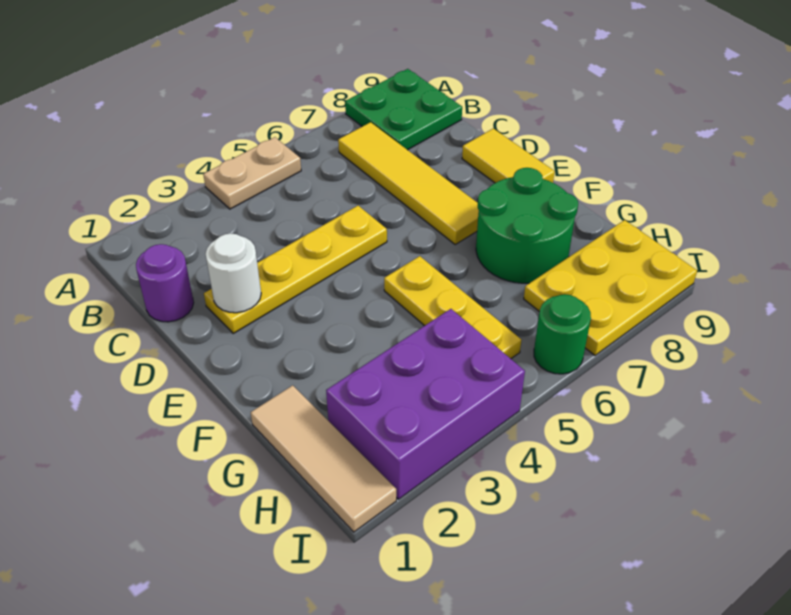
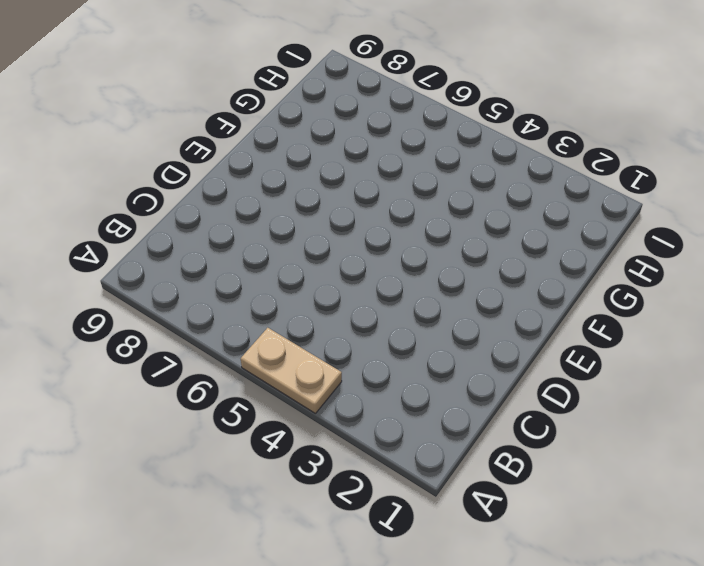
none -> green plate A8:B9 level 1
none -> yellow tile B7:E7 level 1
none -> purple round brick C1 level 1

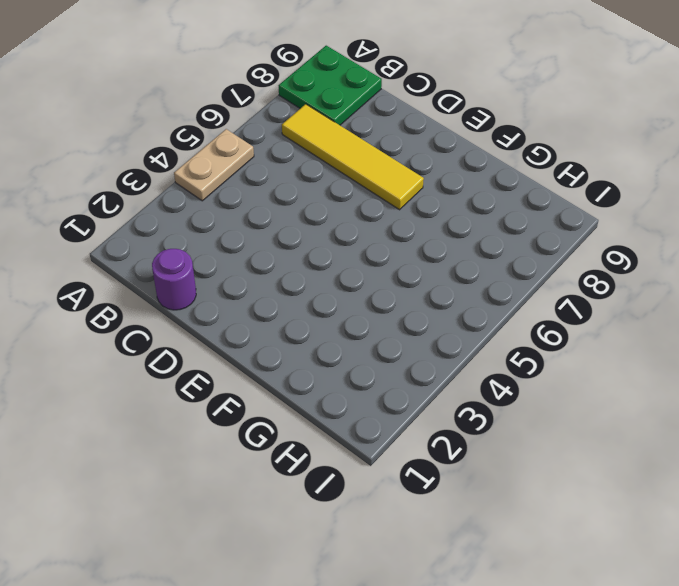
none -> yellow plate D2:D5 level 1
none -> yellow tile D9:E9 level 1
none -> yellow plate F5:H5 level 1

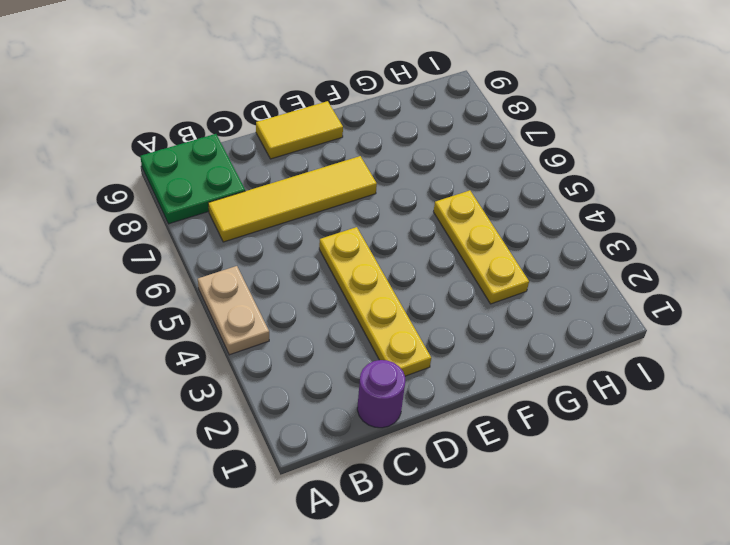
yellow plate G3:G5 level 1 -> yellow plate F5:H5 level 1
none -> green round brick F7:G8 level 1
none -> tan tile G1:I1 level 1
none -> purple brick H2:I4 level 1

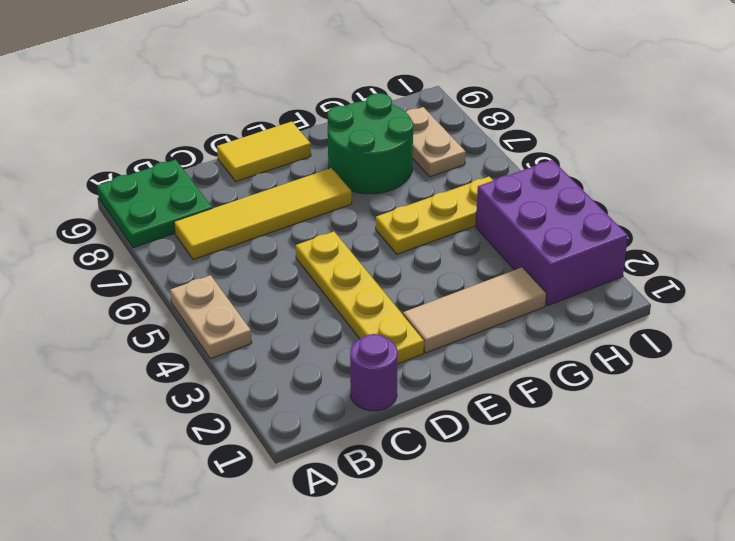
tan tile E2:G2 level 1 -> tan tile G1:I1 level 1
tan plate H7:H8 level 1 -> yellow plate H7:I9 level 1
none -> green round brick I6 level 1
none -> white round brick D2 level 2

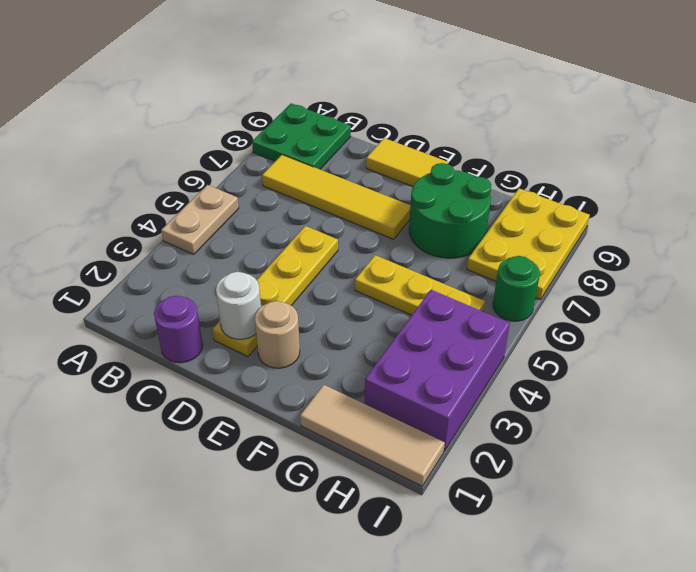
tan round brick E2 level 1 -> none

